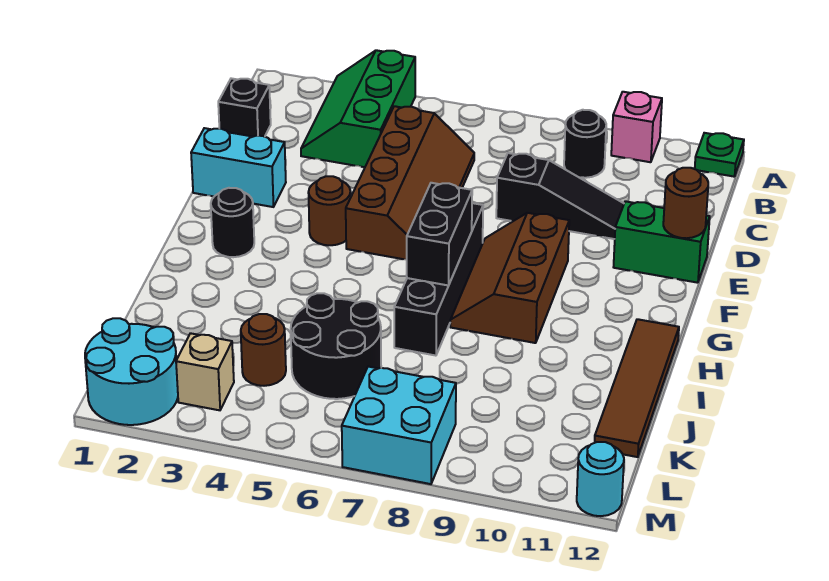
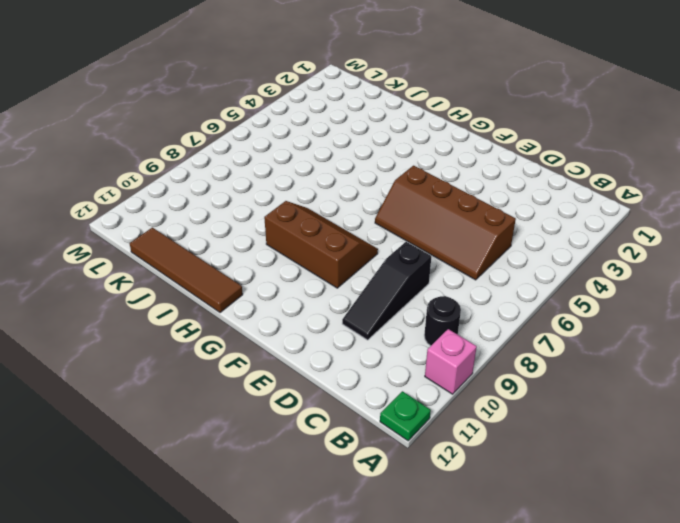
none -> green slope A3:C4 level 1 top 4
none -> black brick C1 level 1
none -> cyan brick E1:E2 level 1

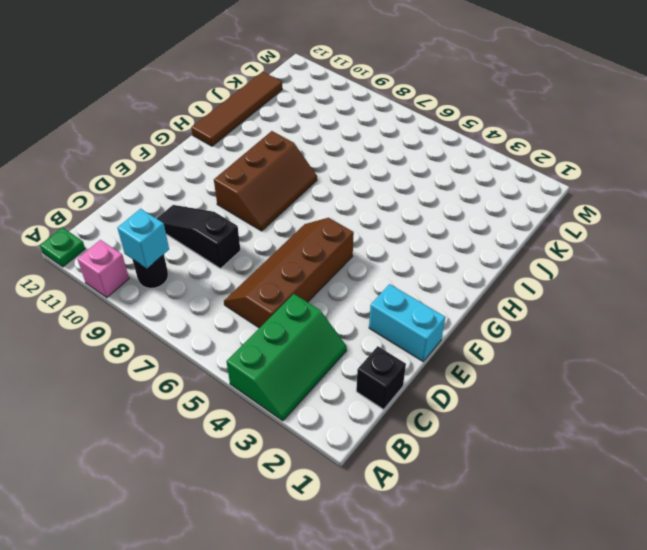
cyan brick B9 level 2 -> none
none -> green brick E11:E12 level 1
none -> brown round brick F4 level 1
none -> black brick F7:I7 level 1

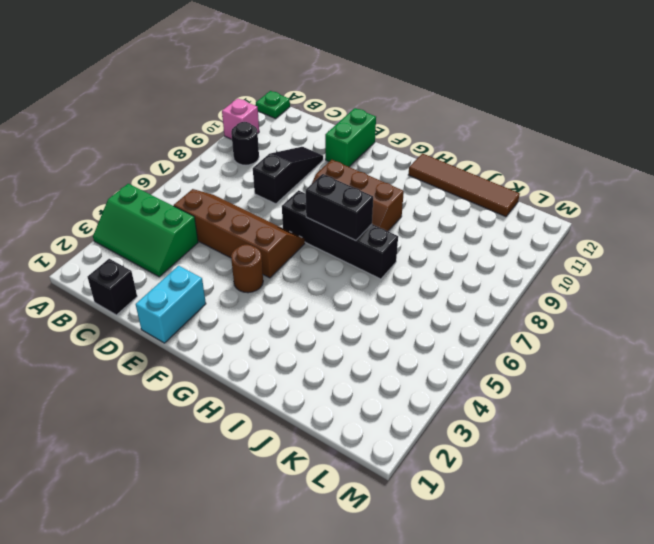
none -> black round brick G2 level 1
none -> black round brick J5:K6 level 1
none -> brown round brick K4 level 1

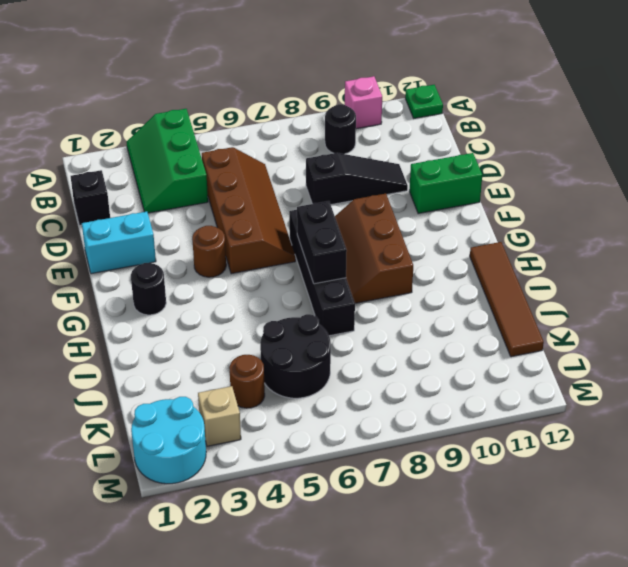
none -> cyan brick L7:M8 level 1
none -> cyan round brick M12 level 1
none -> brown round brick E12 level 2

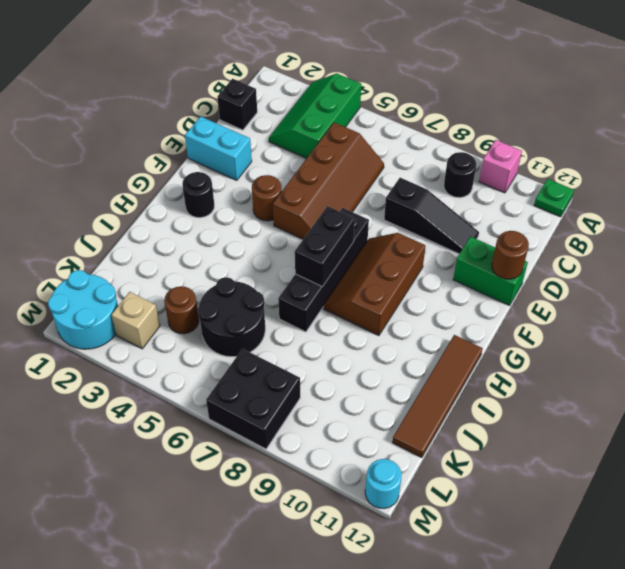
black brick L7:M8 level 1 -> cyan brick L7:M8 level 1

